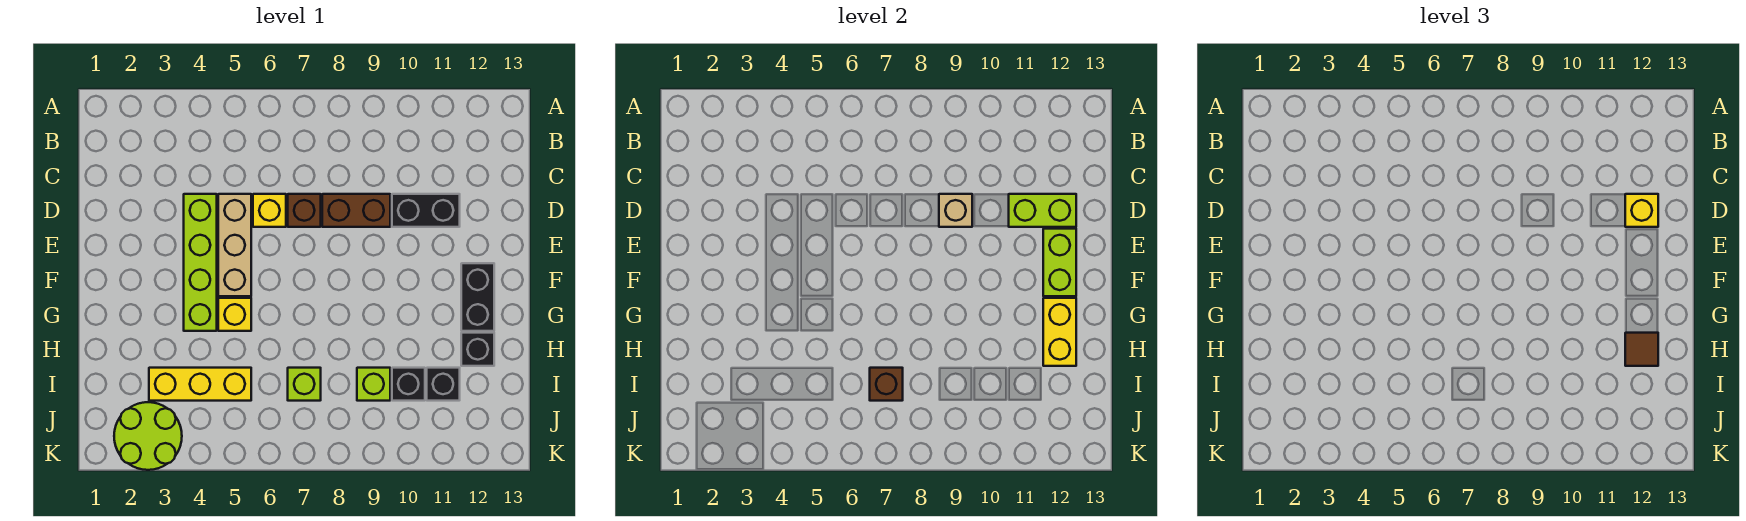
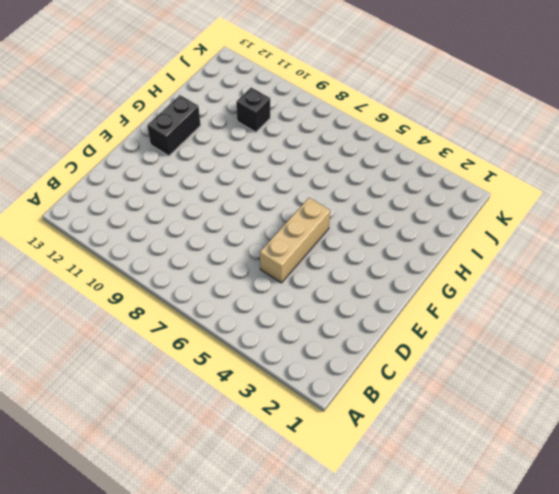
none -> lime brick D4:G4 level 1
none -> yellow brick D6 level 1
none -> brown brick D7 level 1

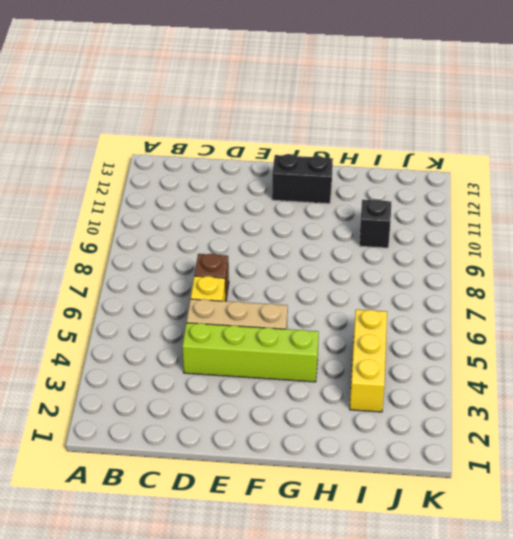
none -> brown brick D8:D9 level 1
none -> black brick D10:D11 level 1
none -> yellow brick G5 level 1

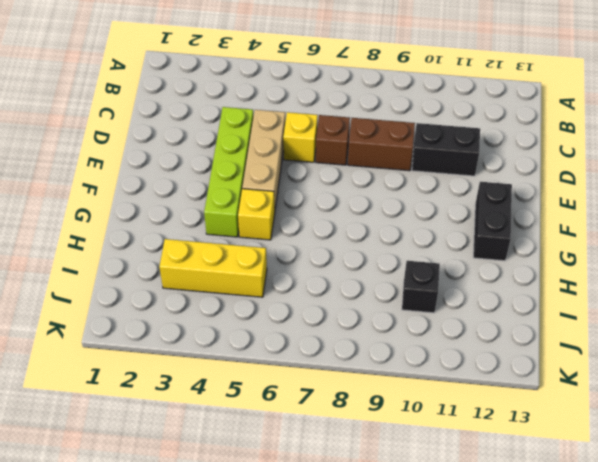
none -> black brick H12 level 1
none -> lime brick I7 level 1
none -> lime brick I9 level 1

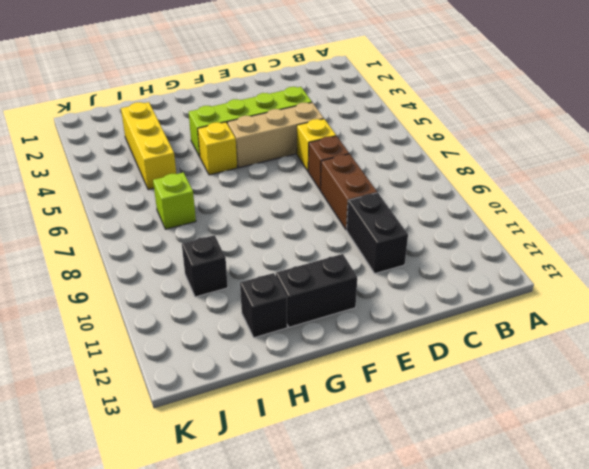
none -> lime brick I9 level 1
none -> black brick I11 level 1
none -> lime round brick J2:K3 level 1

